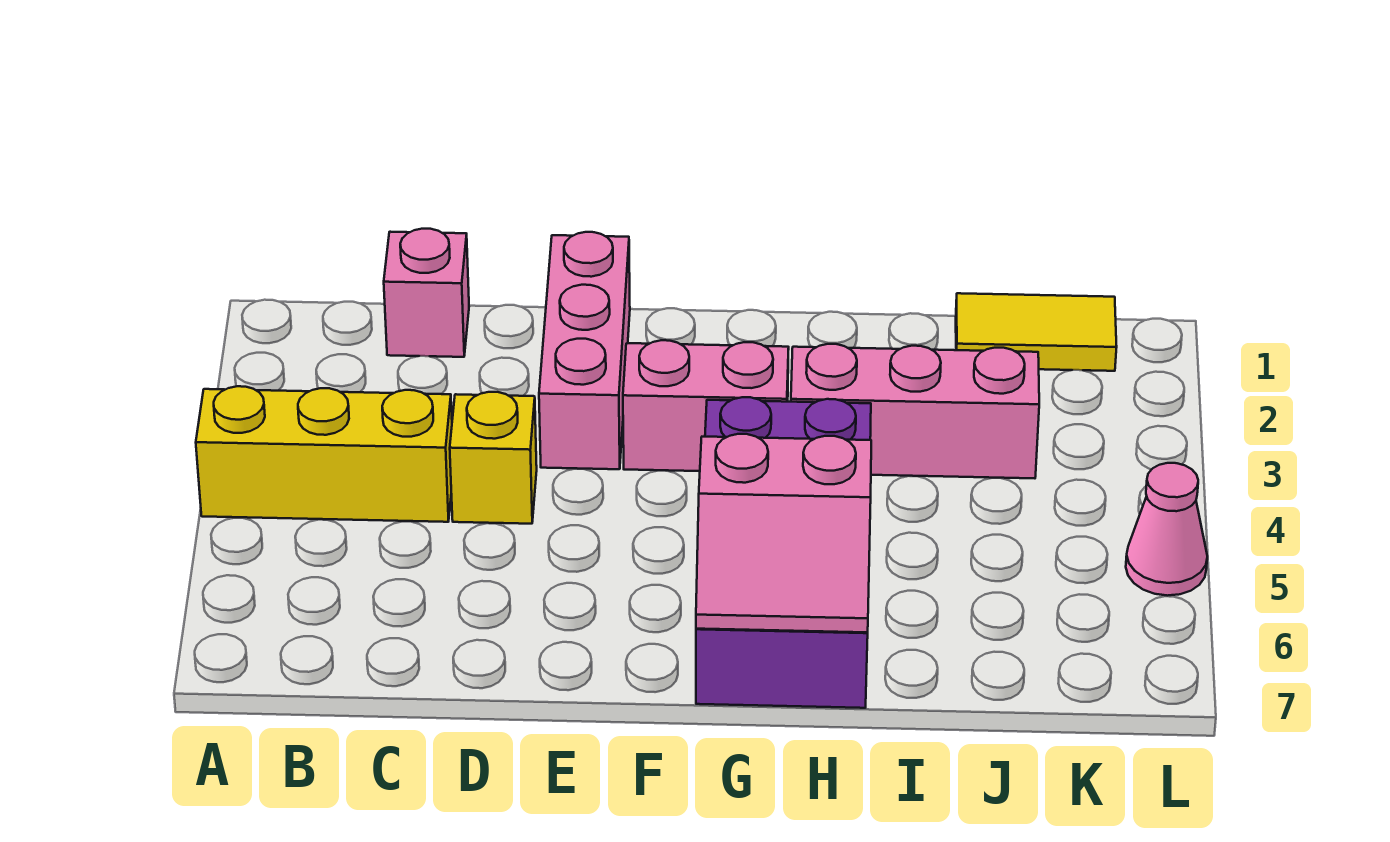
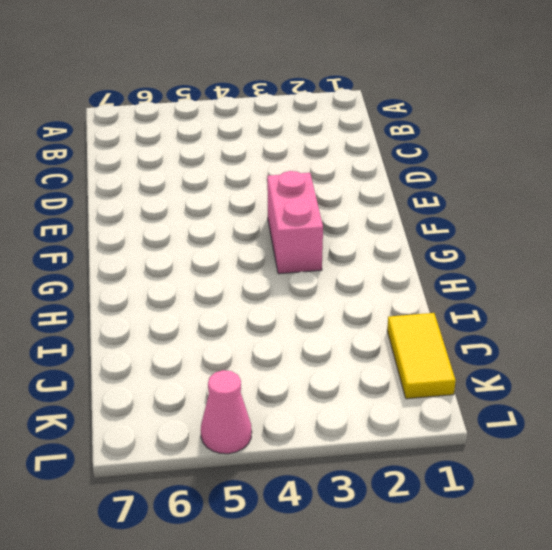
none -> yellow brick A4:C4 level 1
none -> pink brick C1 level 1

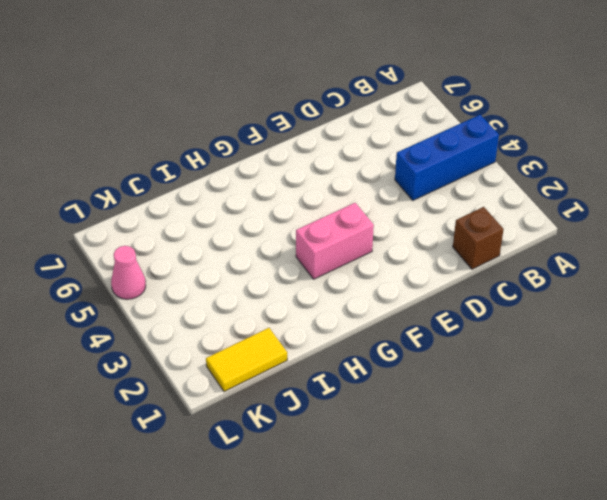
blue brick A4:C4 level 1 -> yellow brick A4:C4 level 1
brown brick C1 level 1 -> pink brick C1 level 1
none -> yellow brick D4 level 1
none -> pink brick E1:E3 level 1

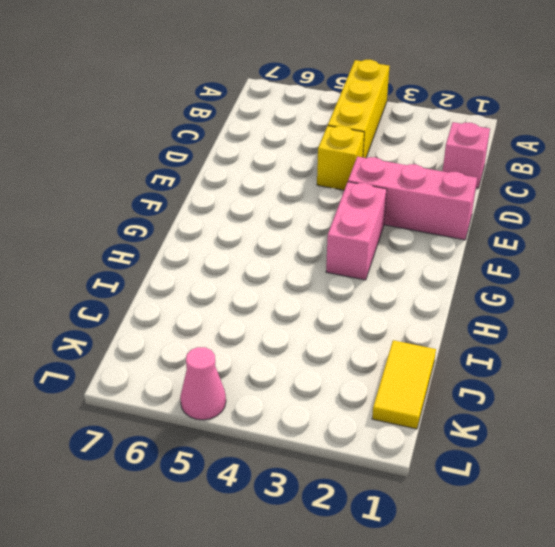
none -> purple brick G4:H7 level 1
none -> pink brick H3:J3 level 1

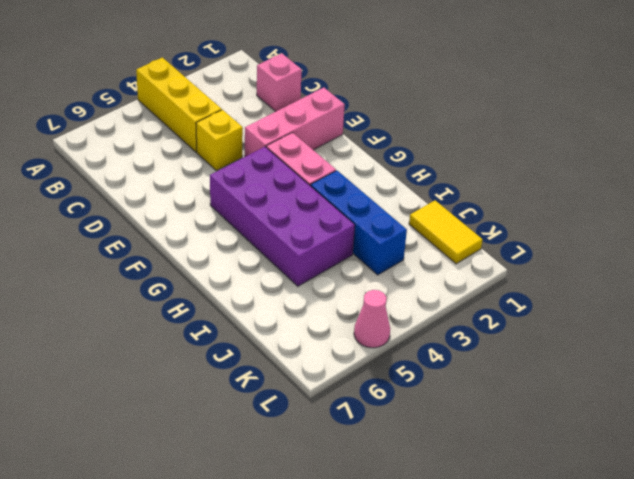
purple brick F4:I5 level 1 -> purple brick G4:H7 level 1
blue brick H3:J3 level 1 -> pink brick H3:J3 level 1
none -> pink slope G6:H7 level 2 top 6

